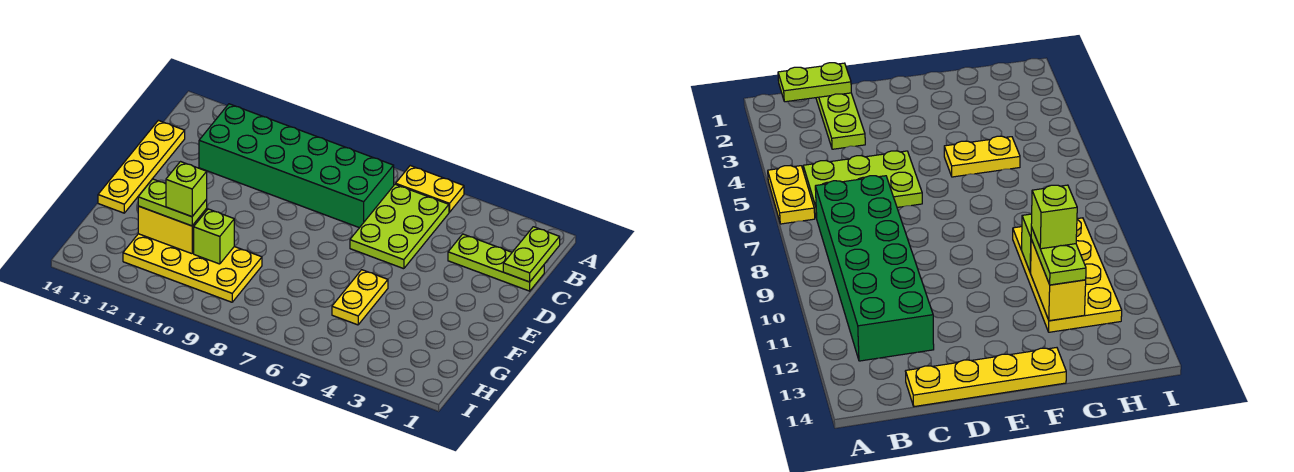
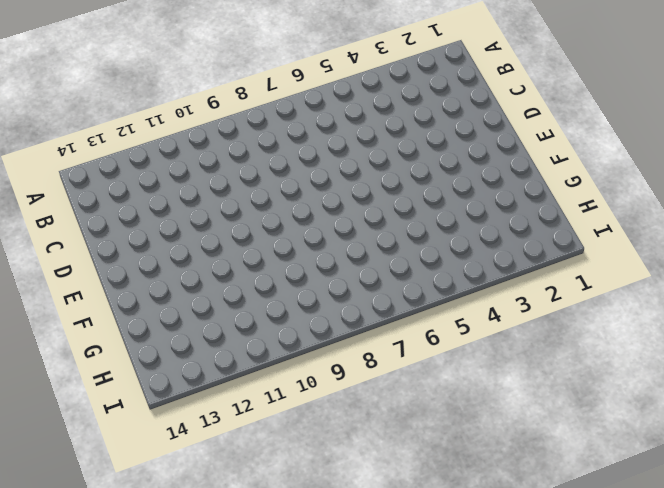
none -> yellow plate A5:A6 level 1
none -> lime plate B5:D6 level 1
none -> green brick B7:C12 level 1

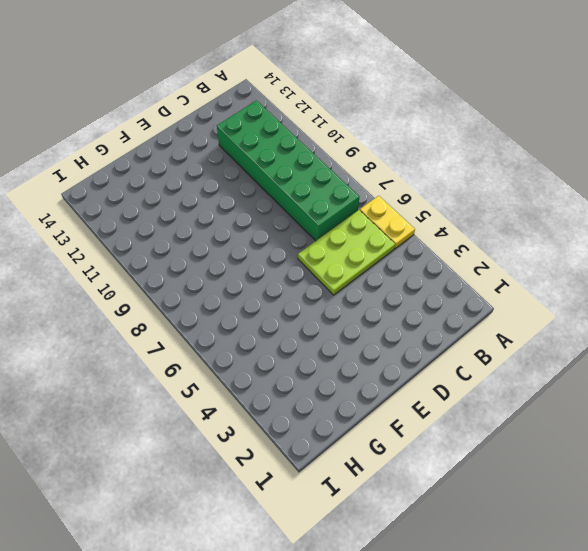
none -> lime plate C1:C3 level 1
none -> yellow plate C14:F14 level 1
none -> yellow plate F5:G5 level 1

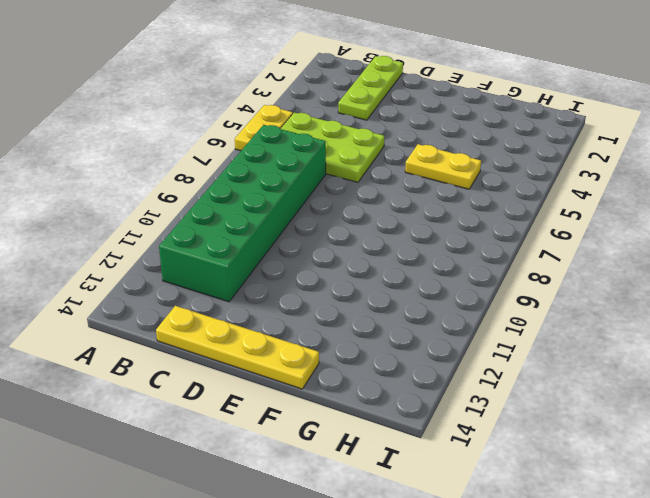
none -> yellow plate G9:H12 level 1
none -> lime plate B1:C1 level 2
none -> lime brick G10 level 2

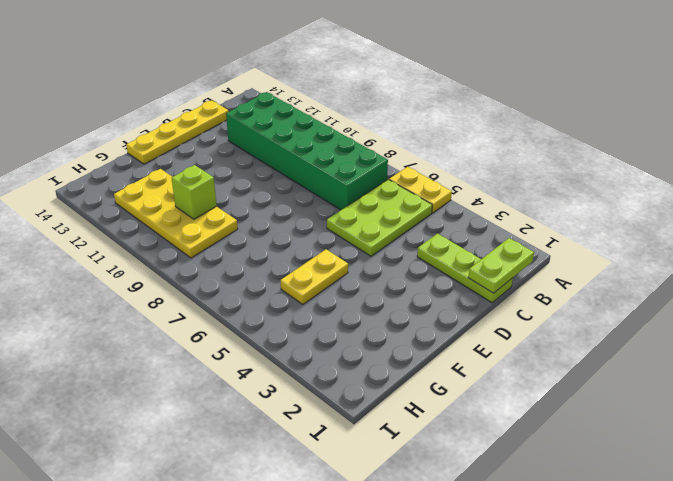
none -> yellow brick G11:G12 level 2
none -> lime plate G11:G12 level 3
none -> lime brick G11 level 4

